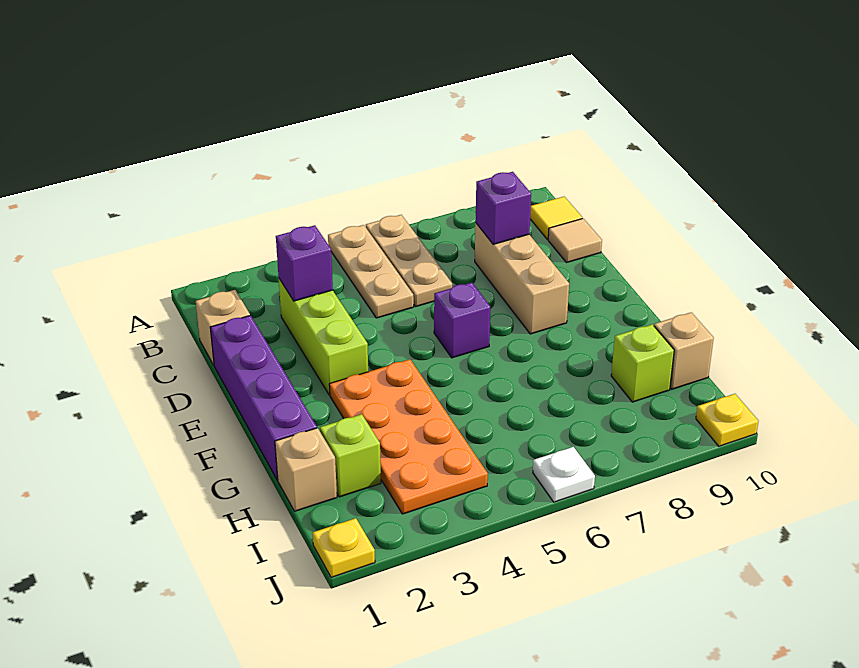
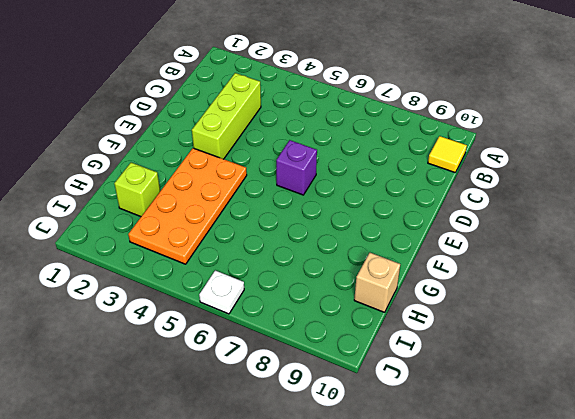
none -> tan plate A5:C5 level 1
none -> tan plate A6:C6 level 1
none -> tan brick C1 level 1

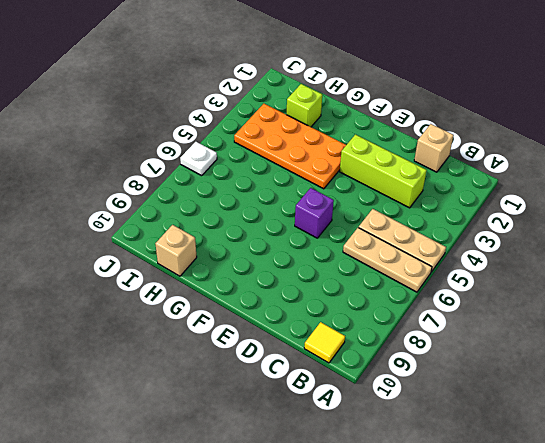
none -> tan brick C8:E8 level 1
none -> tan tile C10 level 1
none -> purple brick D1:G1 level 1

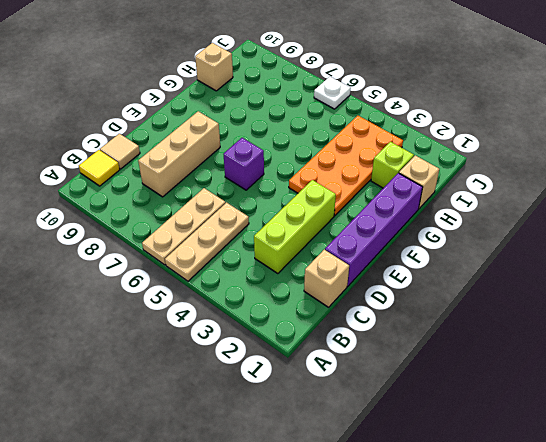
none -> lime brick H9 level 1
none -> yellow plate J1 level 1
none -> yellow plate J10 level 1

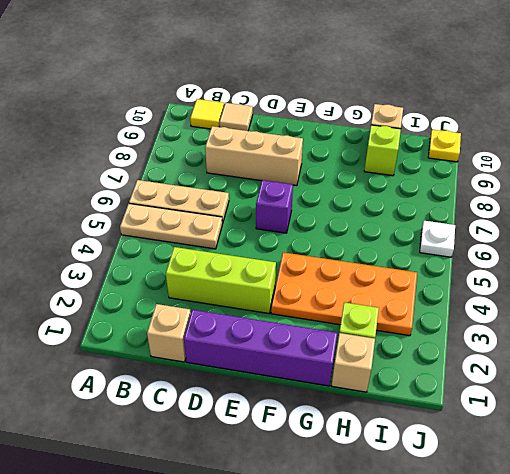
none -> yellow plate J1 level 1
none -> purple brick C3 level 2
none -> purple brick C8 level 2

